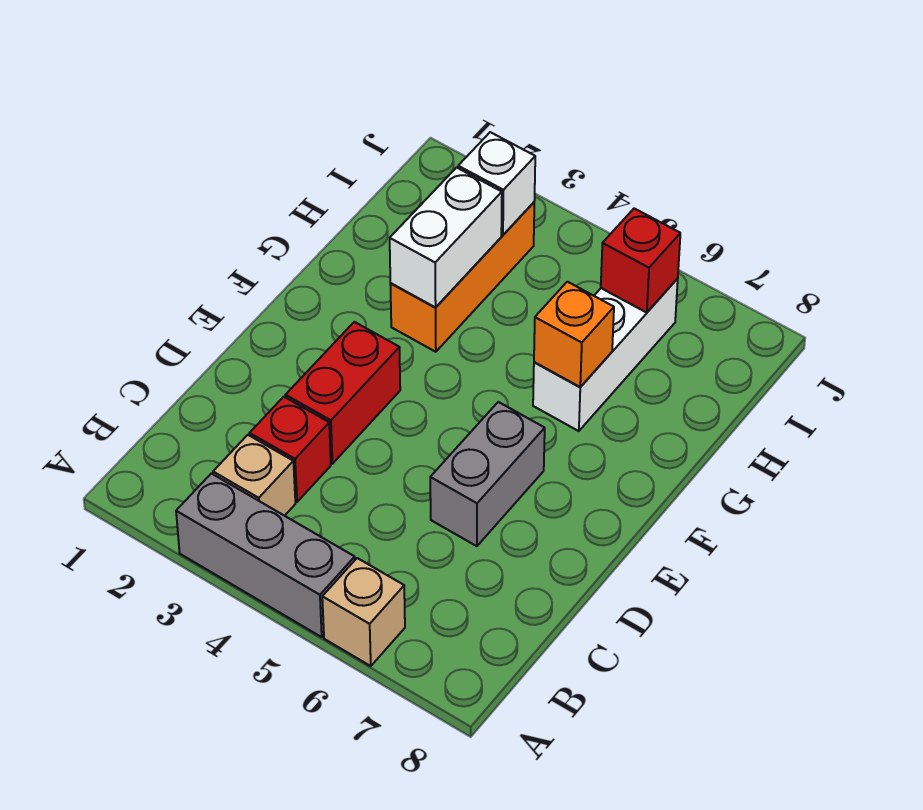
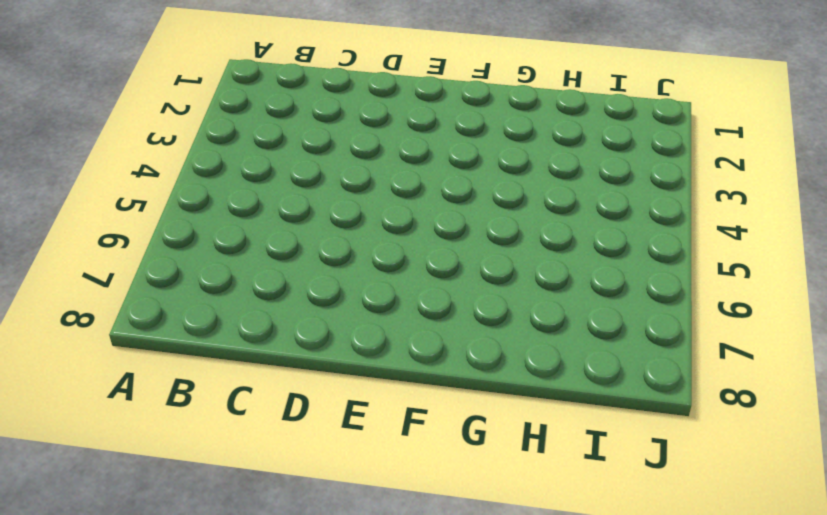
none -> grey brick A3:A5 level 1
none -> tan brick A6 level 1
none -> tan brick B3 level 1

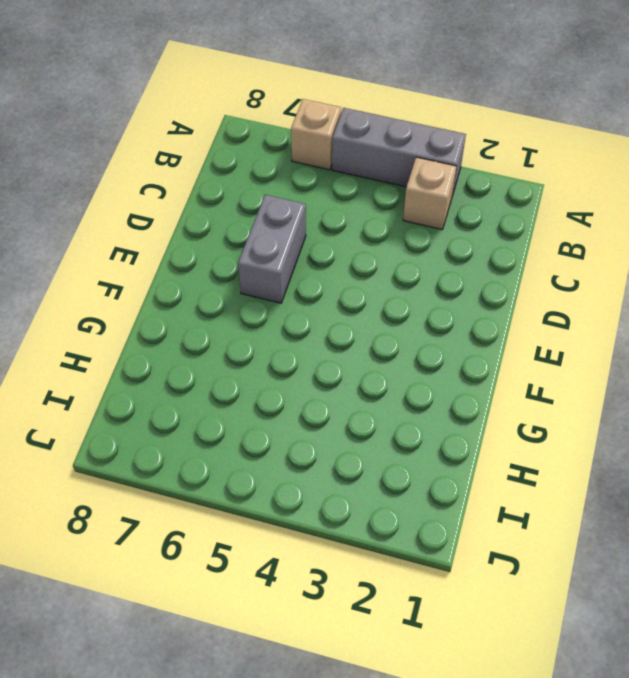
none -> red brick C3 level 1
none -> red brick D3:E3 level 1
none -> orange brick G3:I3 level 1

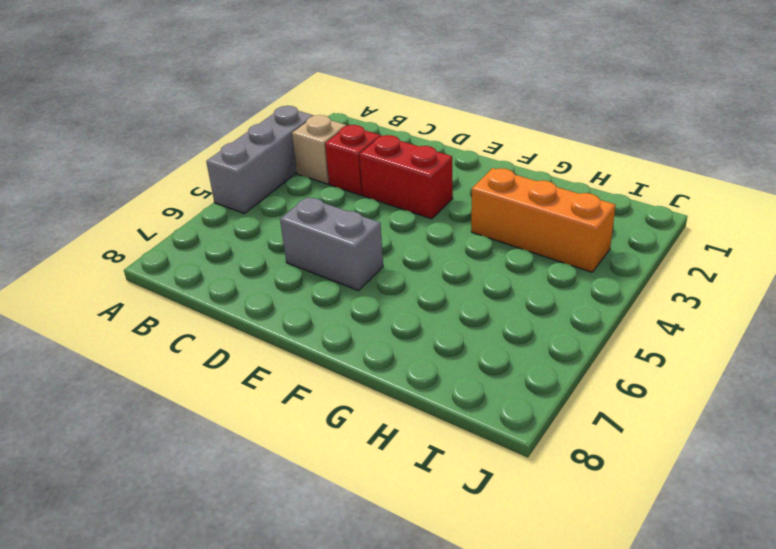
none -> tan brick A6 level 1
none -> white brick G6:I6 level 1
none -> white brick G3:H3 level 2

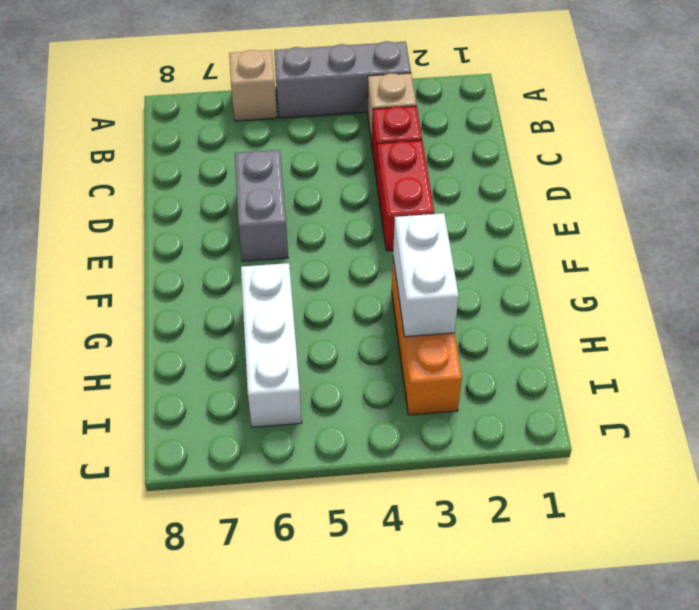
none -> orange brick G6 level 2
none -> white brick I3 level 2
none -> red brick I6 level 2

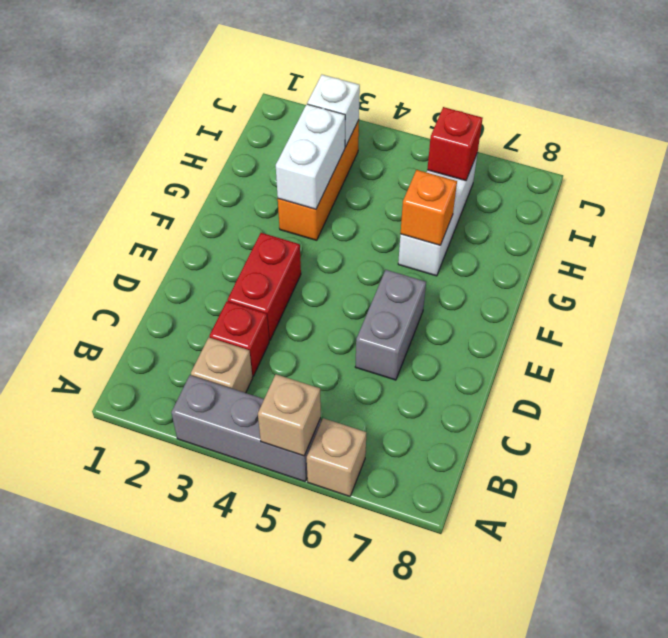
tan brick A5 level 2 -> none

